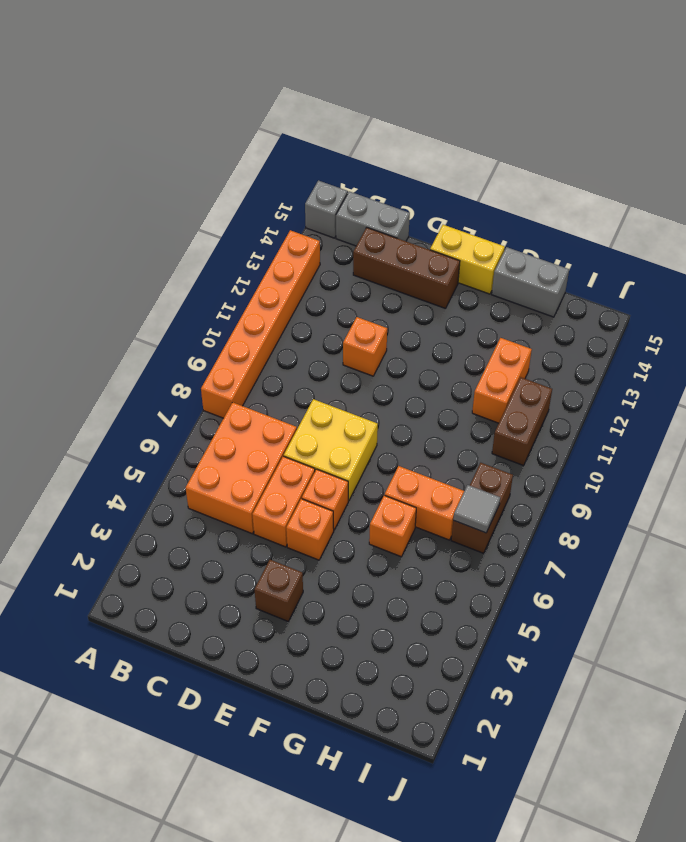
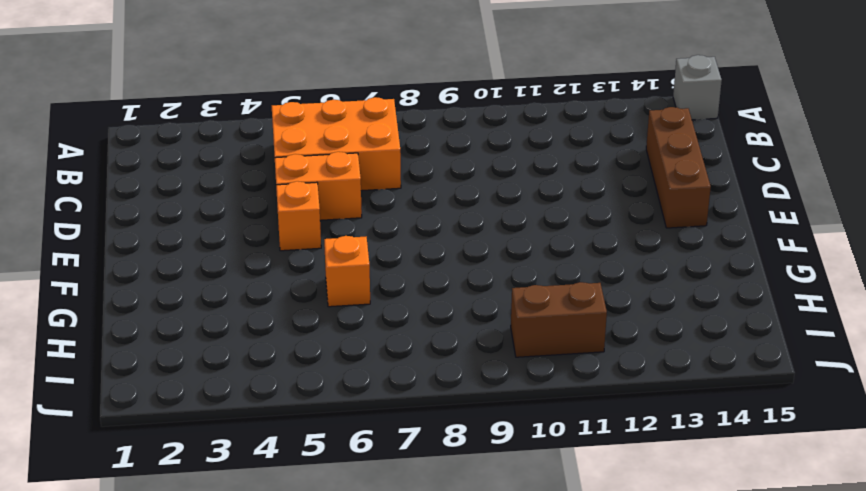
none -> orange brick A8:A13 level 1
none -> grey brick B15:C15 level 1
none -> yellow brick D7:E8 level 1

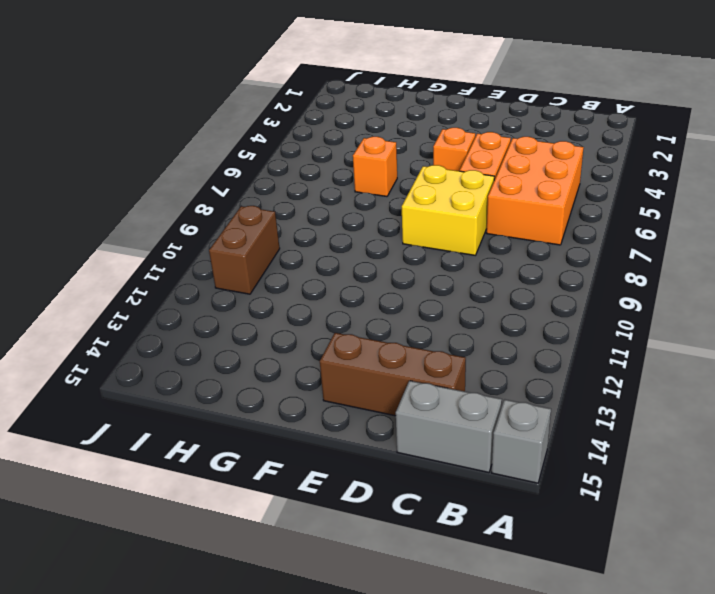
none -> orange brick A8:A13 level 1
none -> orange brick D11 level 1
none -> brown brick E3 level 1

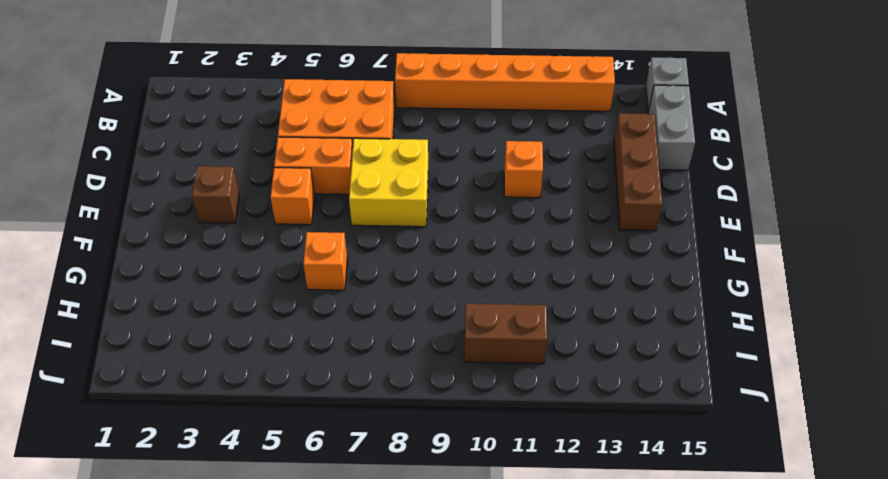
none -> orange brick E6 level 1
none -> yellow brick E15:F15 level 1
none -> orange brick G7:H7 level 1

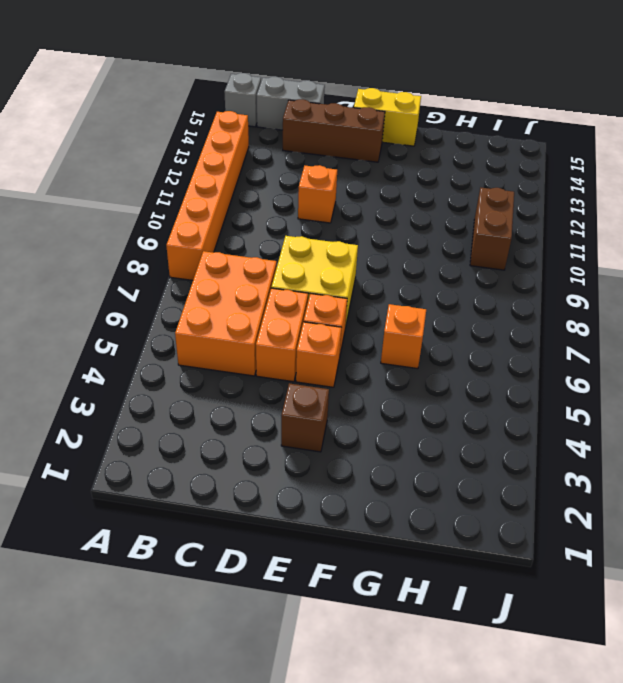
none -> orange brick G7:H7 level 1
none -> grey brick G15:H15 level 1
none -> orange brick H11:H12 level 1

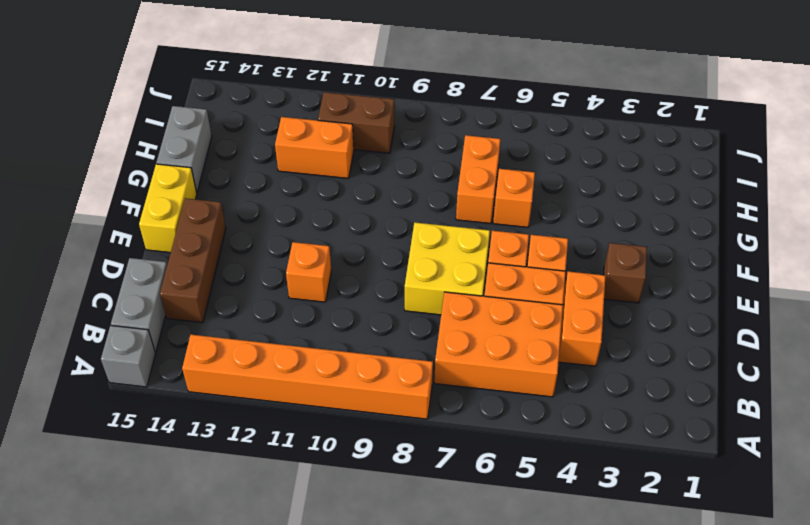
orange brick C4:D4 level 1 -> none
none -> brown brick I7:I8 level 1
none -> grey tile I7 level 2

